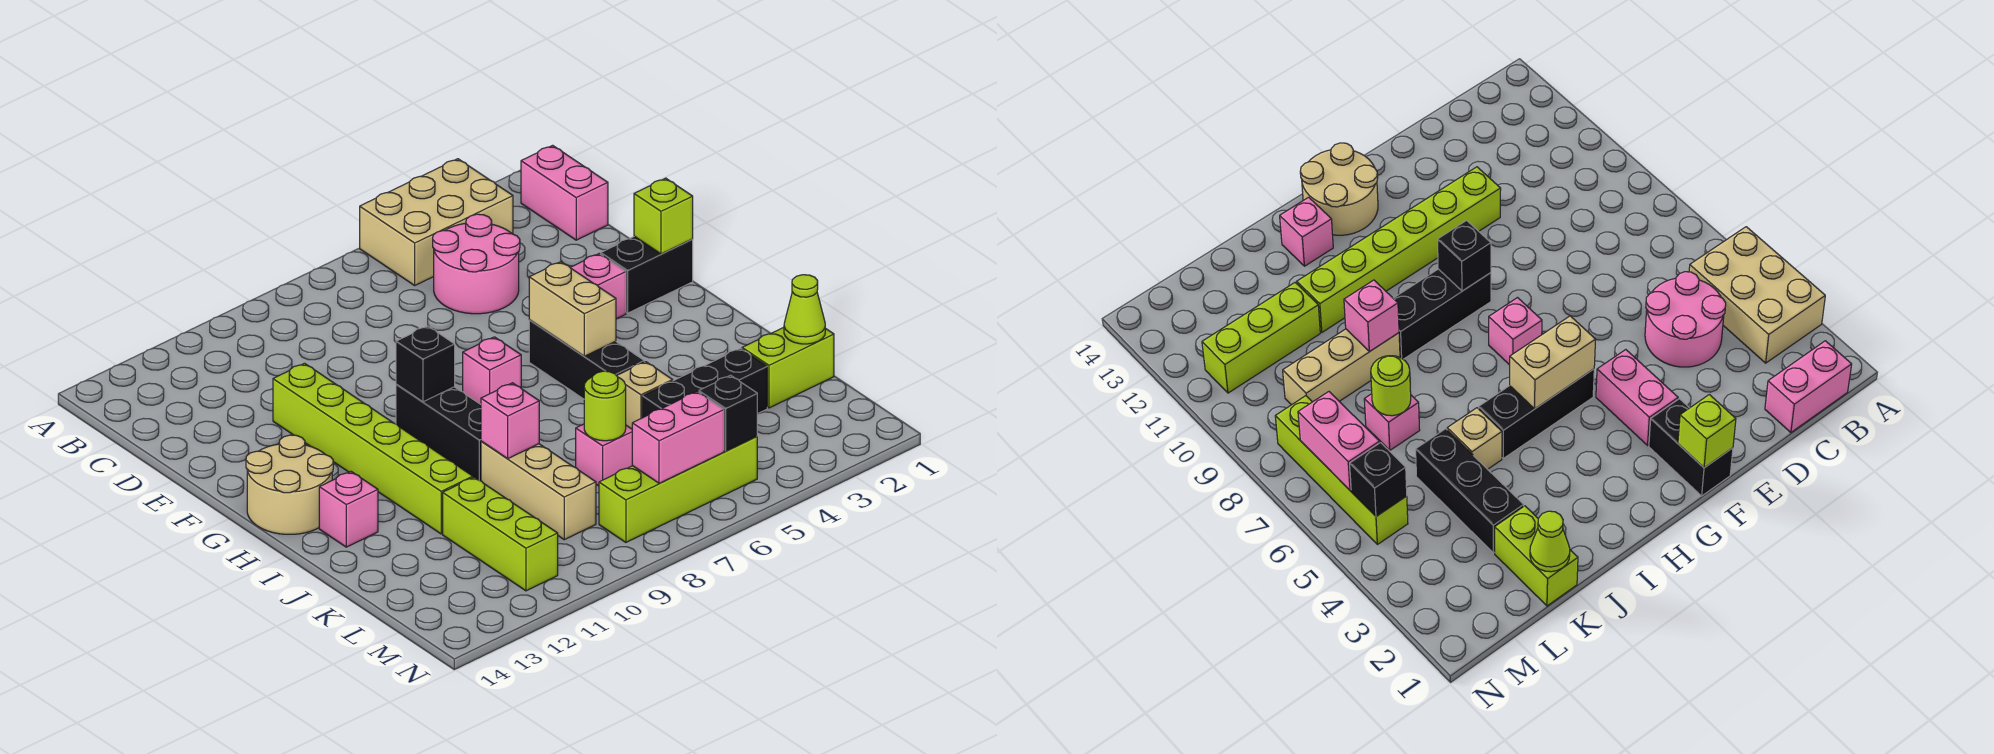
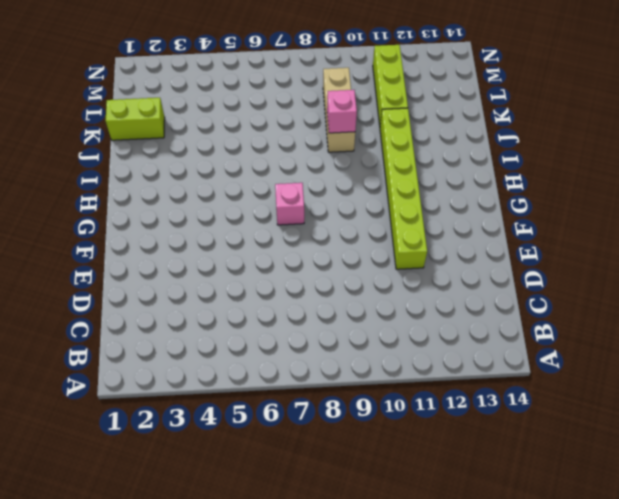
none -> tan brick A3:B5 level 1
none -> pink brick B1:C1 level 1
none -> pink round brick C4:D5 level 1

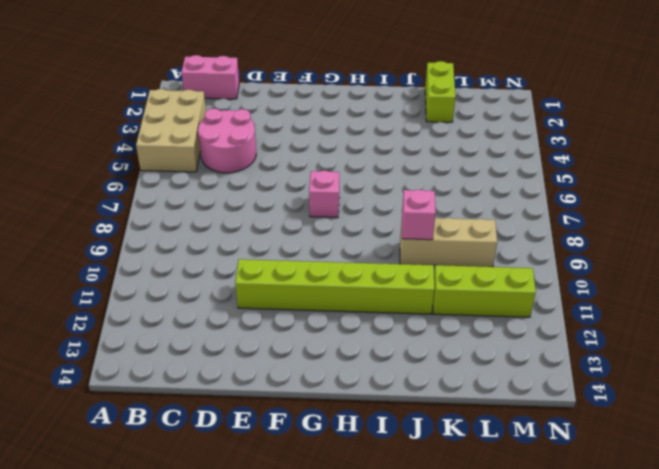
none -> black brick F1:F2 level 1
none -> pink brick F3:F4 level 1
none -> black brick G5:I5 level 1

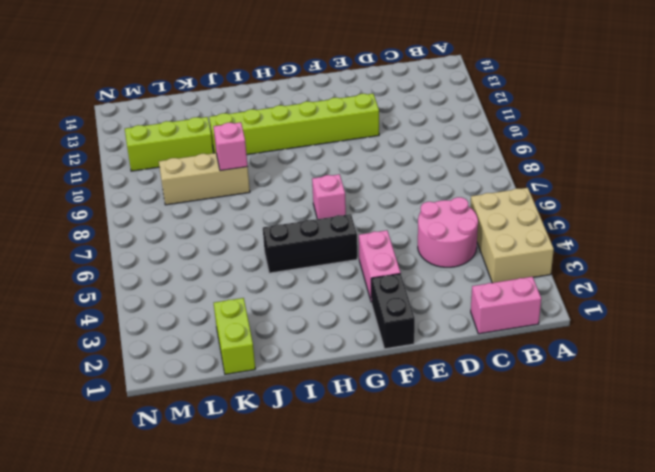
none -> black brick G9:I9 level 1
none -> tan round brick G13:H14 level 1
none -> pink brick I13 level 1

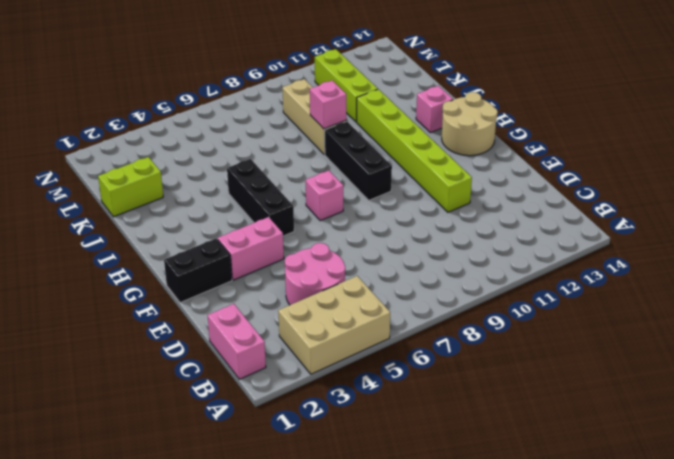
none -> tan brick J5 level 1
none -> black brick K3:K5 level 1
none -> pink brick K7 level 1

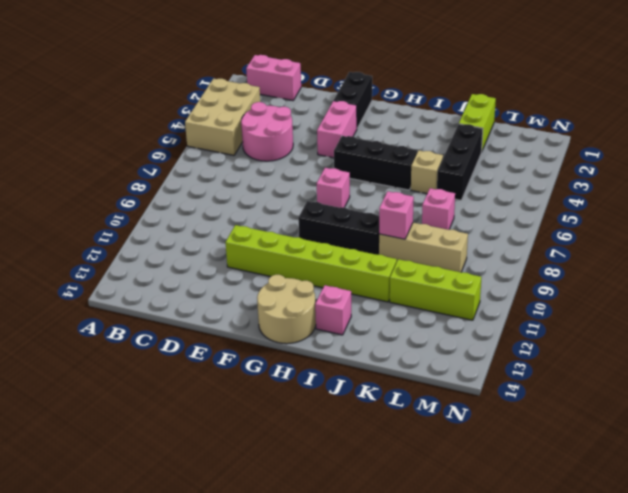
none -> lime brick M5:M8 level 1
none -> lime brick F1 level 2
none -> tan brick G5:H5 level 2

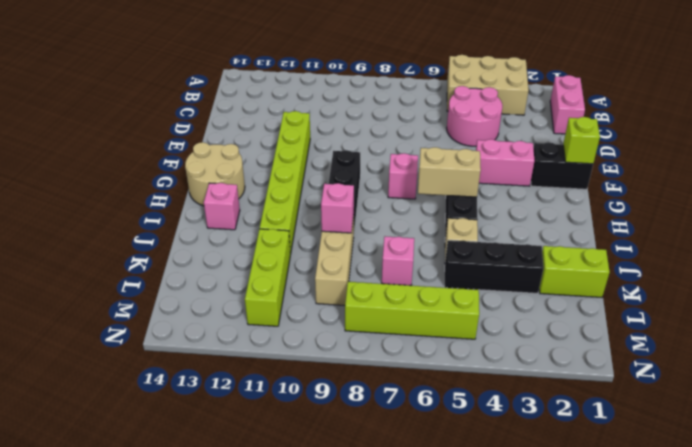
tan brick H5:H6 level 2 -> tan brick G5:H5 level 2
none -> black brick G9 level 2
none -> lime cone K1 level 2
none -> lime round brick K7 level 2

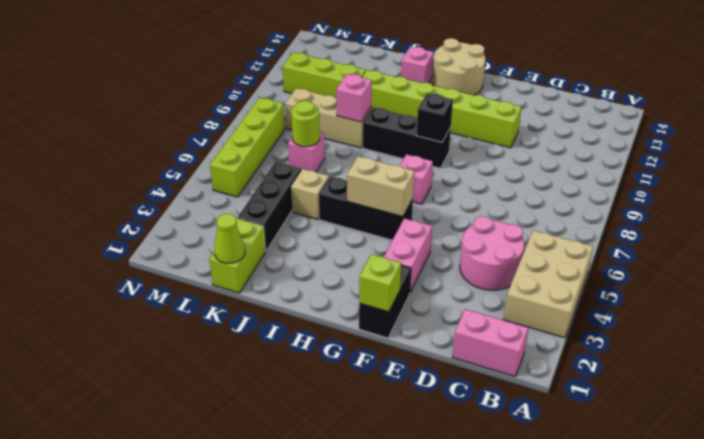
none -> black brick M5 level 2
none -> pink brick M6:M7 level 2

